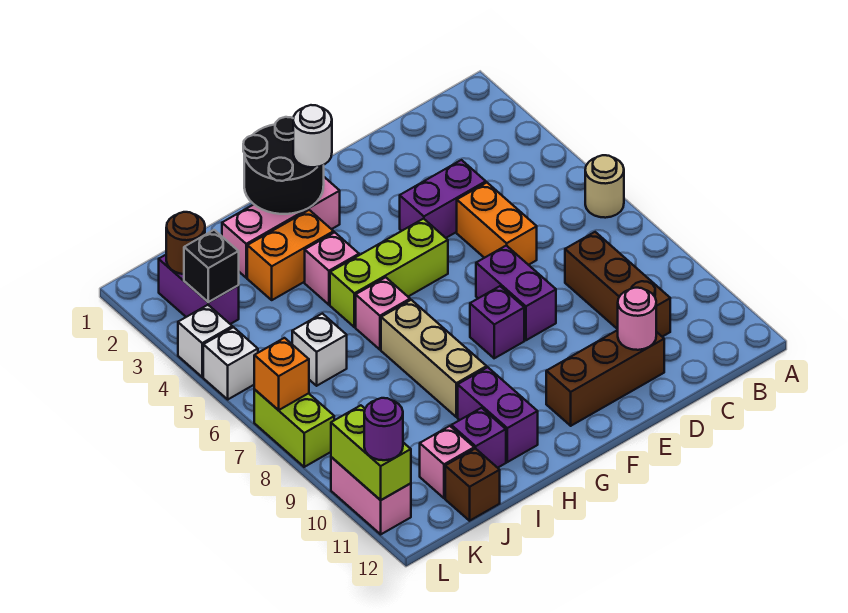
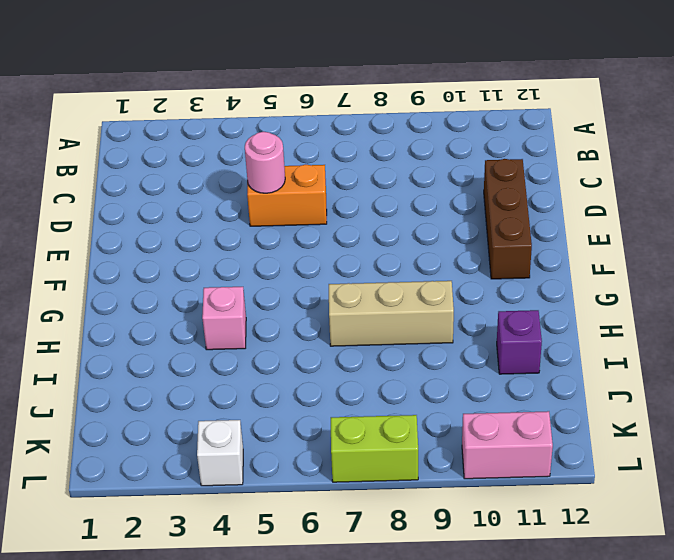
pink round brick D5 level 2 -> pink round brick D11 level 2
none -> tan round brick A6 level 1
none -> brown brick C8:C10 level 1
none -> purple brick D4:E4 level 1
none -> purple brick E7:E8 level 1

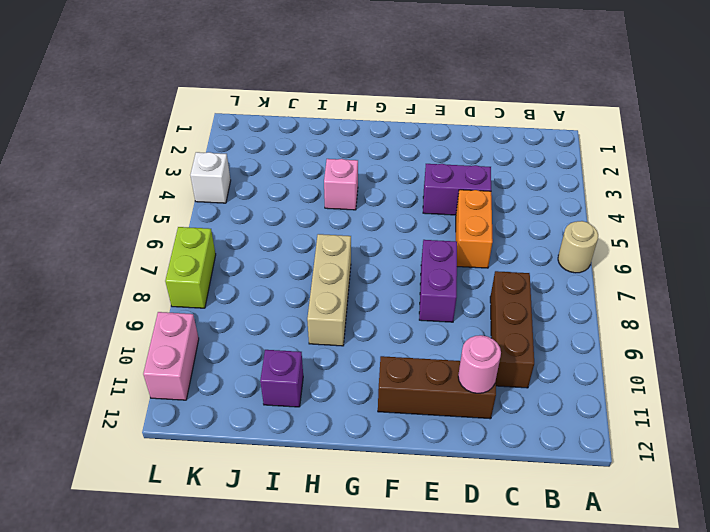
none -> lime brick F5:H5 level 1
none -> purple brick F8 level 1
none -> pink brick G2:I2 level 1
none -> orange brick H3:I3 level 1

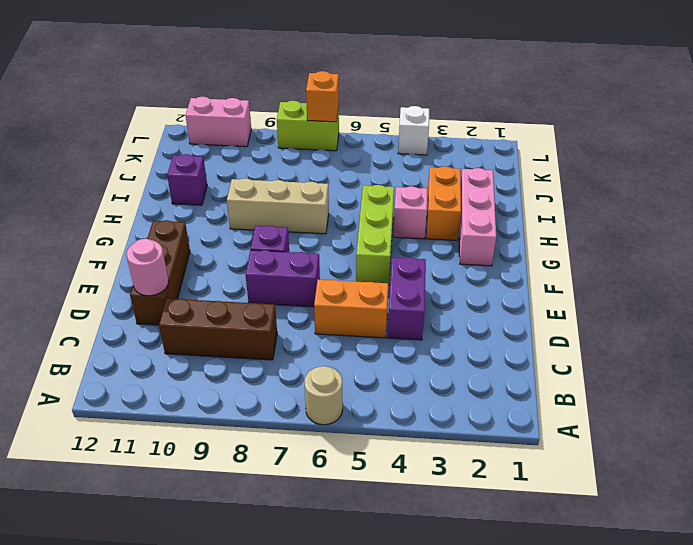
none -> pink brick H6 level 1
none -> purple brick H10:H11 level 1
none -> white brick J6 level 1
none -> pink brick J11 level 1

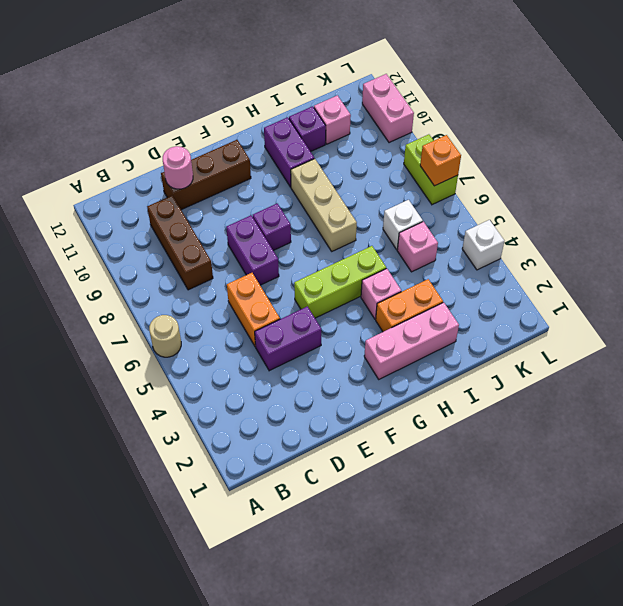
pink brick J5 level 1 -> pink brick H6 level 1
none -> brown brick J12 level 1
none -> purple brick K2:K3 level 1
none -> white brick L5 level 1
none -> black round brick G1:H2 level 2

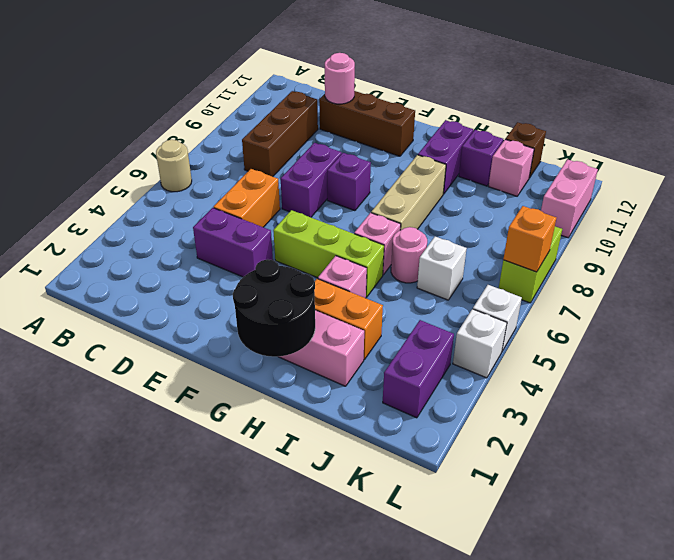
pink round brick I6 level 1 -> none
none -> brown round brick K2 level 2
none -> black brick K3 level 2
none -> lime brick L10:L11 level 2
none -> white round brick G2 level 3

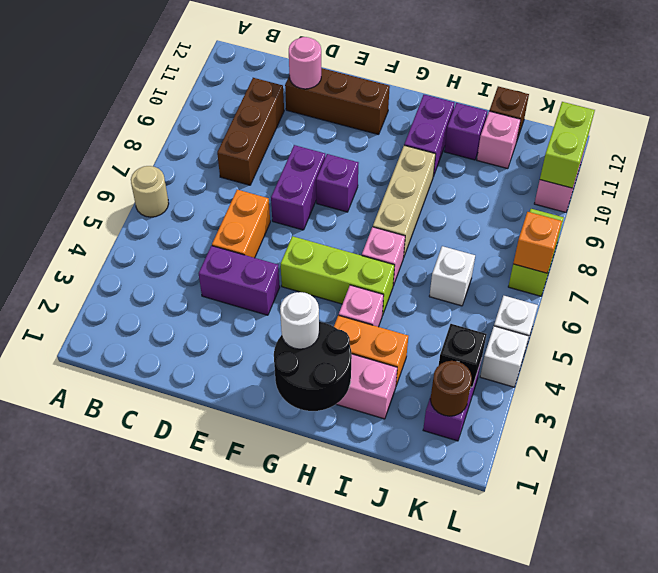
none -> purple round brick L11 level 3

